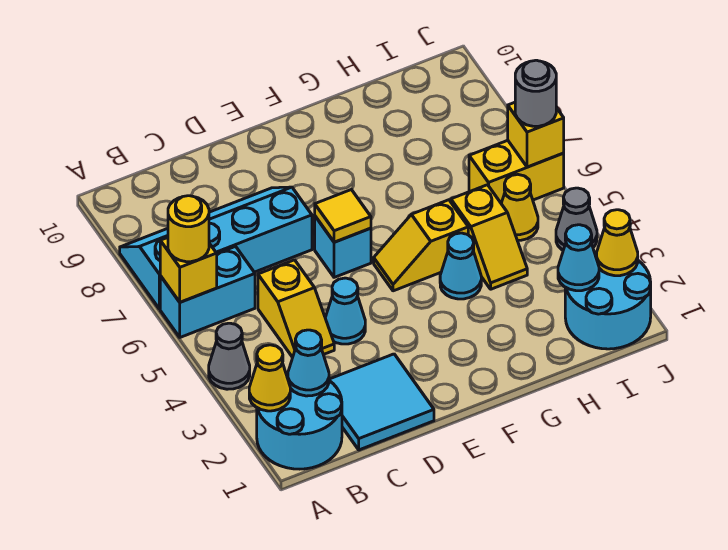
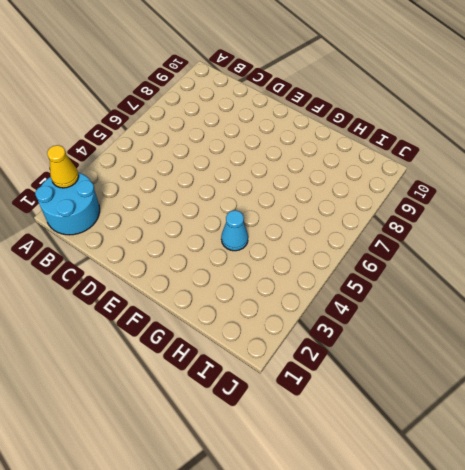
none -> grey cone A4 level 1
none -> cyan brick A6:B6 level 1
none -> cyan slope A7:D8 level 1 top 7

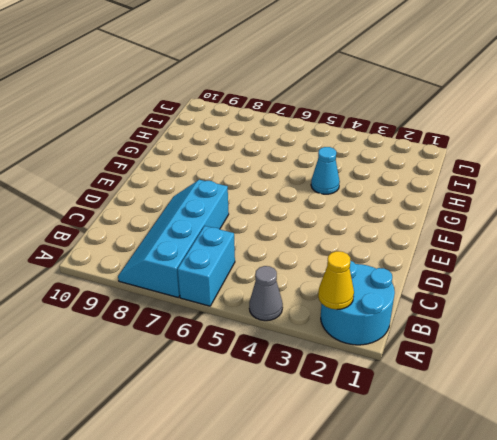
none -> cyan tile C1:D2 level 1
none -> yellow slope C4:C5 level 1 top 5
none -> cyan cone D4 level 1

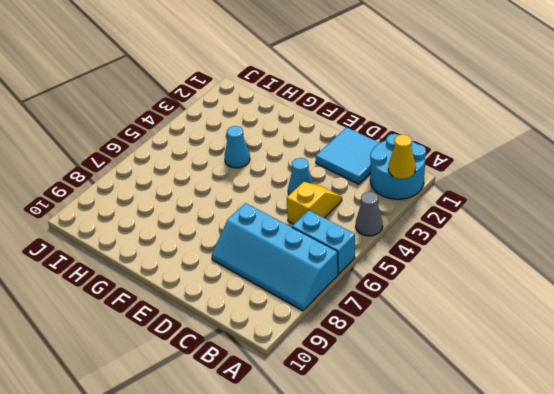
none -> cyan brick E6 level 1
none -> yellow slope F5:G5 level 1 top G
none -> yellow slope H4:H5 level 1 top 5

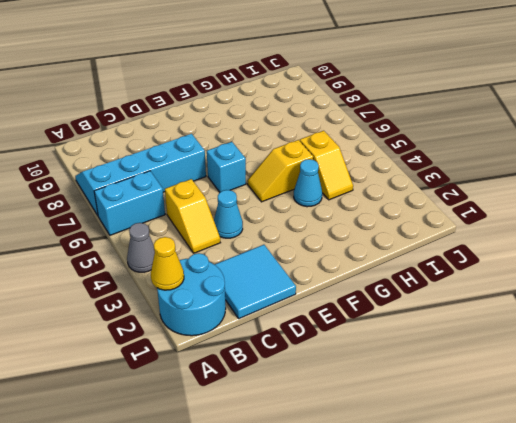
none -> cyan round brick I1:J2 level 1
none -> yellow cone I5 level 1
none -> yellow brick I6:J6 level 1

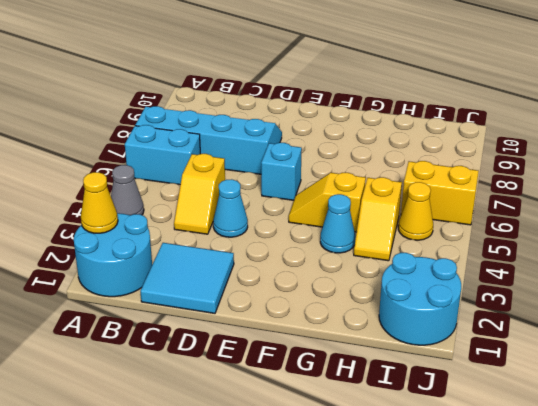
none -> grey cone J4 level 1
none -> yellow brick A6 level 2
none -> cyan cone B2 level 2

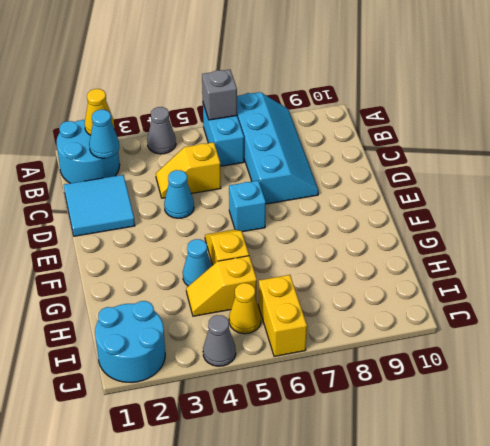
grey brick A6 level 2 -> yellow brick A6 level 2
none -> yellow tile E6 level 2
none -> cyan cone I2 level 2
none -> yellow cone J2 level 2

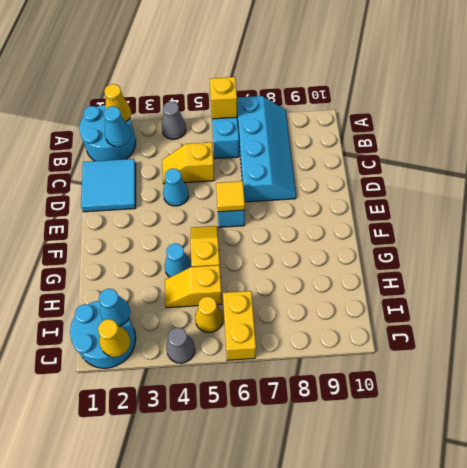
none -> yellow brick J6 level 2
none -> yellow round brick A6 level 3
none -> grey round brick J6 level 3

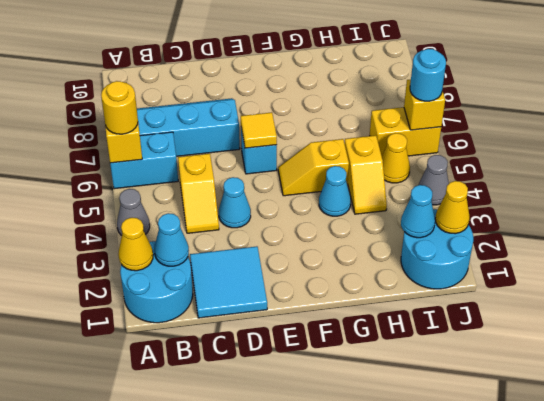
cyan round brick J6 level 3 -> grey round brick J6 level 3

